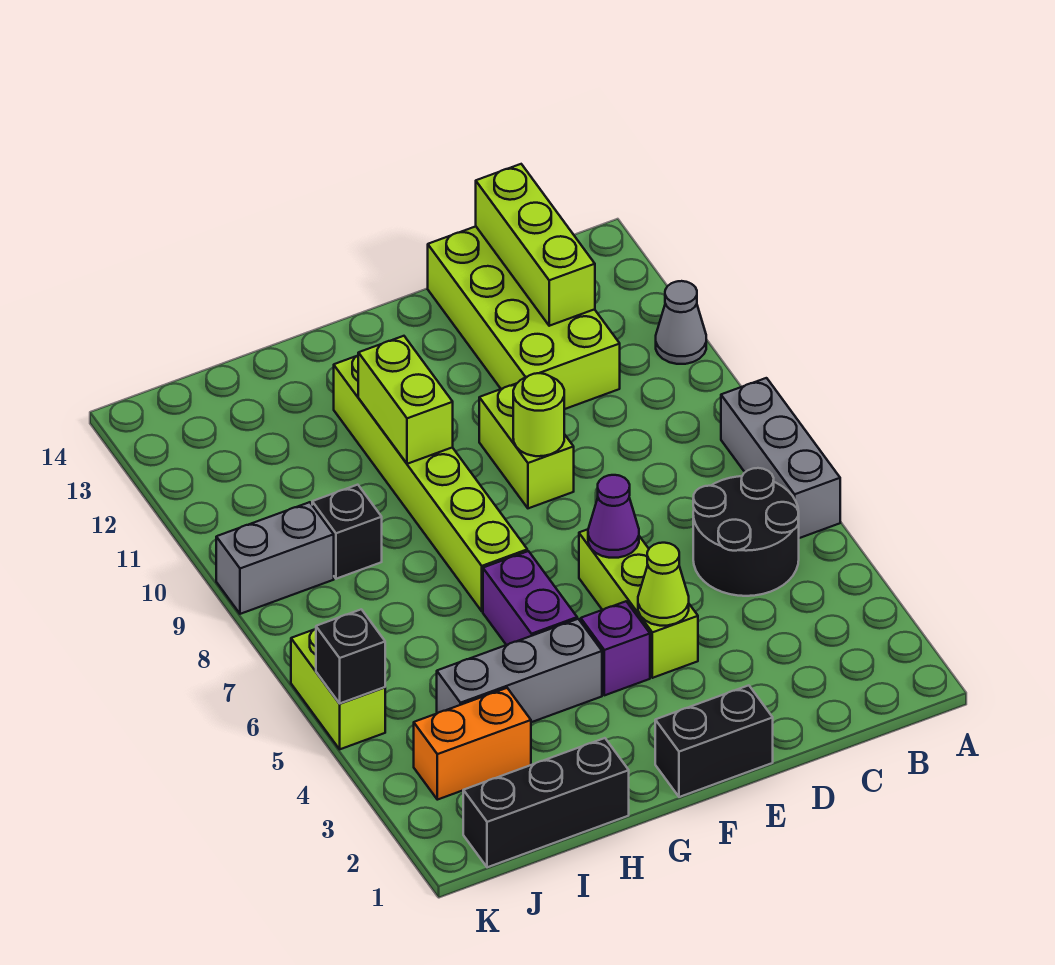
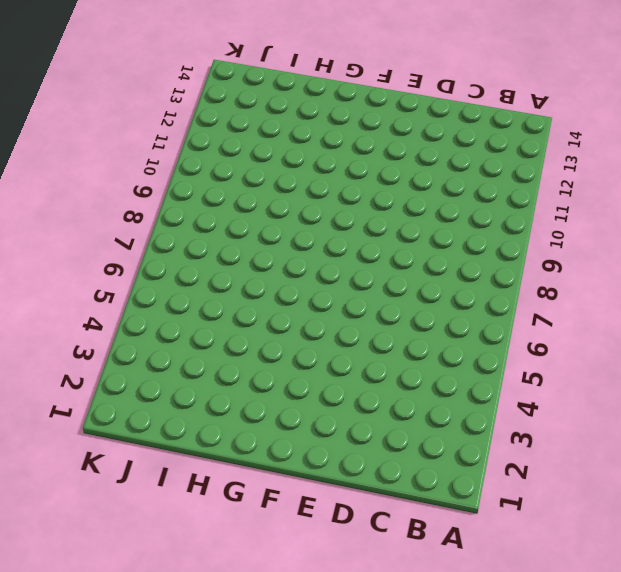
none -> grey brick A6:A8 level 1
none -> grey cone A11 level 1
none -> black round brick B5:C6 level 1

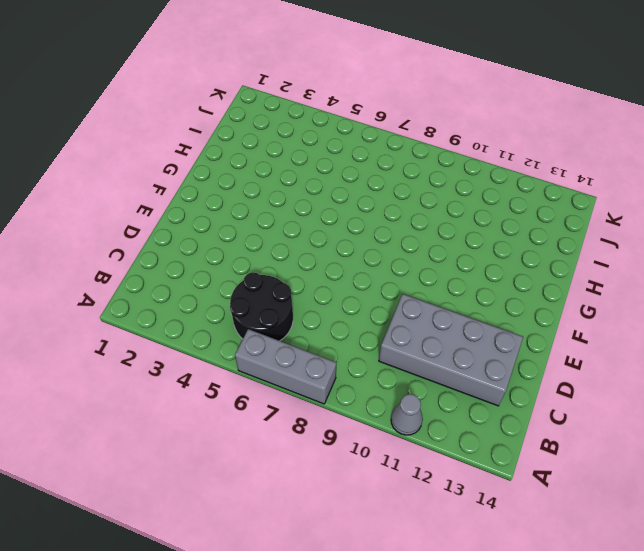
grey brick C10:D13 level 1 -> lime brick C11:D14 level 1
none -> black brick E1:F1 level 1
none -> lime brick E4:E6 level 1
none -> lime brick E9:E10 level 1

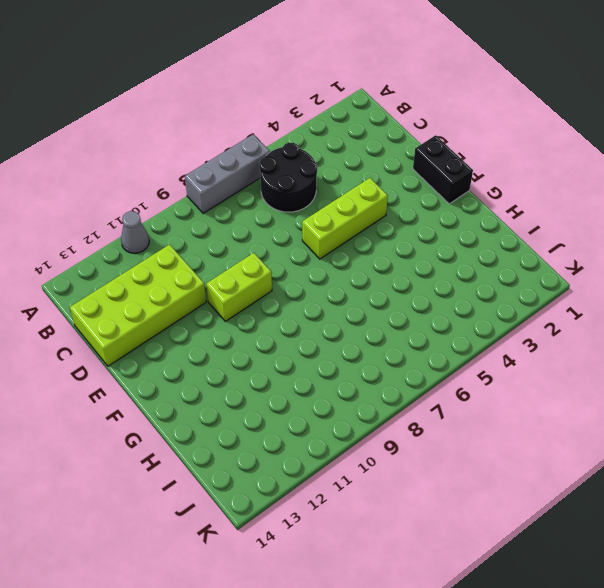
none -> purple brick F4 level 1
none -> grey brick G4:I4 level 1
none -> purple brick G5:G6 level 1

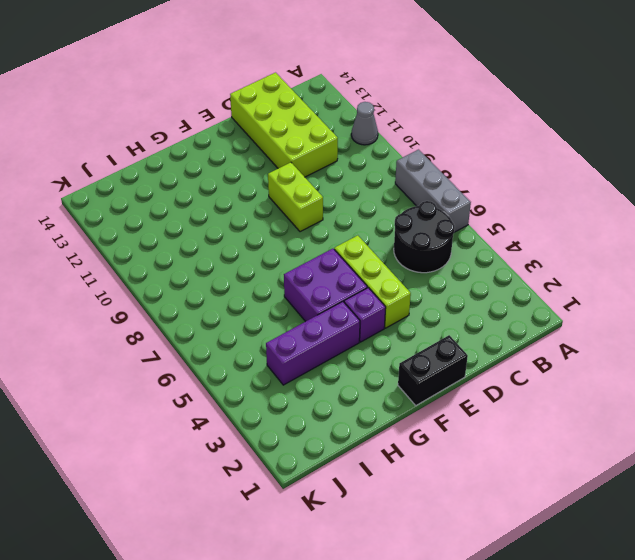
purple brick F5:G6 level 1 -> purple brick G5:G6 level 1
purple brick G4:I4 level 1 -> grey brick G4:I4 level 1
none -> lime brick G7:G12 level 1
none -> black brick H1:J1 level 1
none -> orange brick I3:J3 level 1

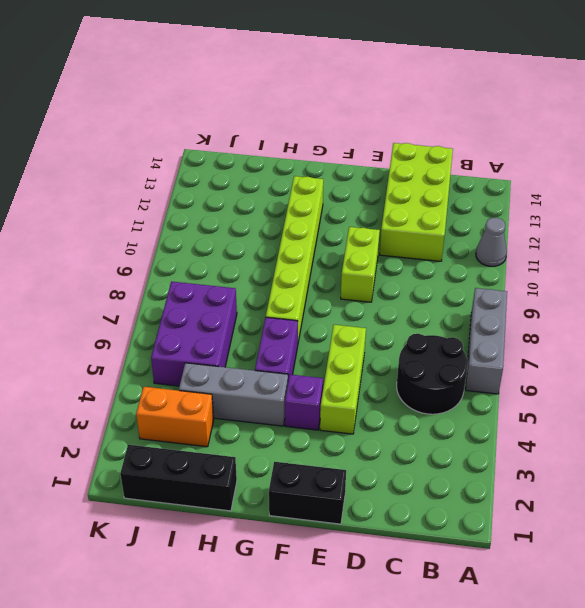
purple brick I5:J7 level 1 -> none
none -> black brick I9 level 1
none -> grey brick J9:K9 level 1
none -> lime brick K5:K6 level 1

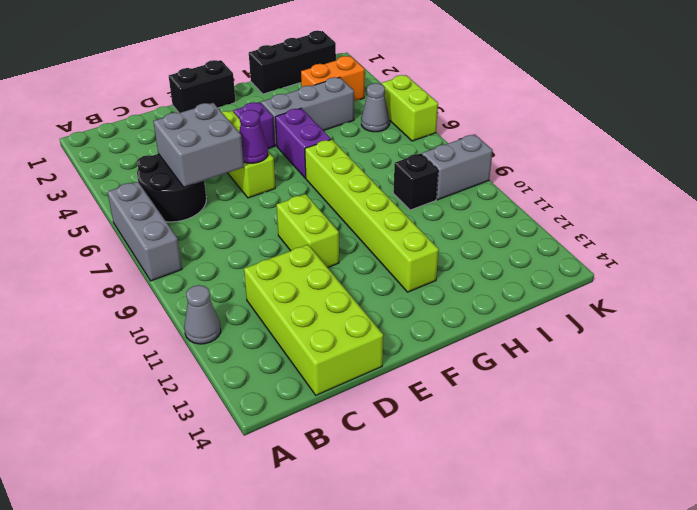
grey brick C5:D6 level 2 -> none
grey cone J5 level 1 -> none
none -> lime brick C12:C14 level 2
none -> lime cone E4 level 2
none -> lime round brick E9 level 2

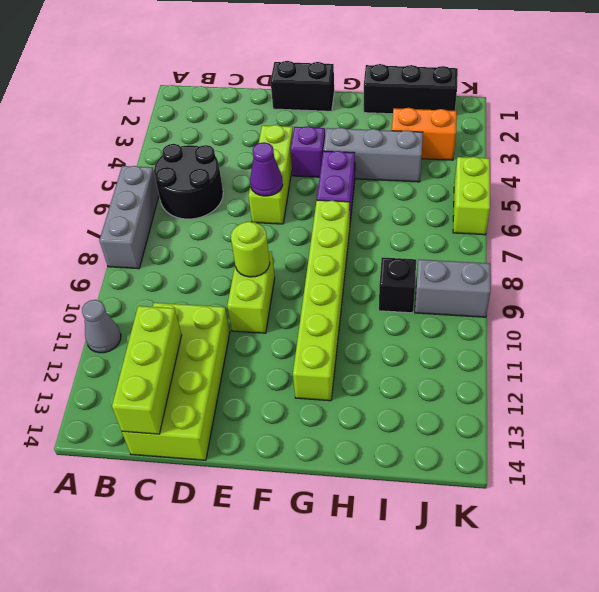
none -> lime cone E4 level 2
none -> lime brick G10:G11 level 2
none -> black brick K5 level 2

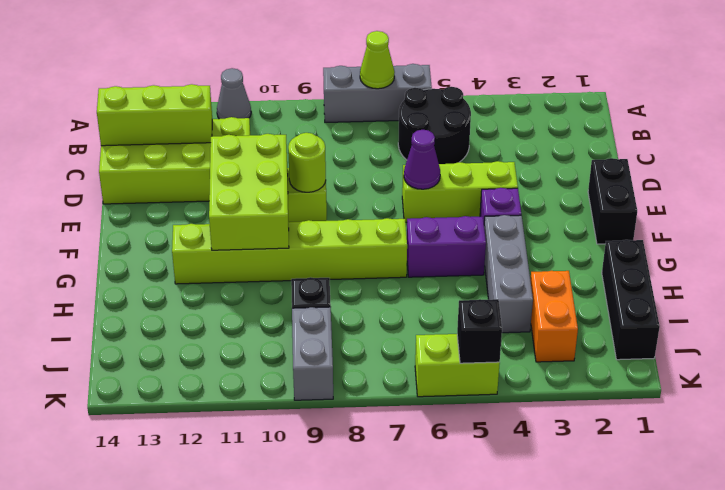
lime cone A7 level 2 -> lime cone E4 level 2
lime brick E10:G11 level 2 -> lime brick G10:G11 level 2

